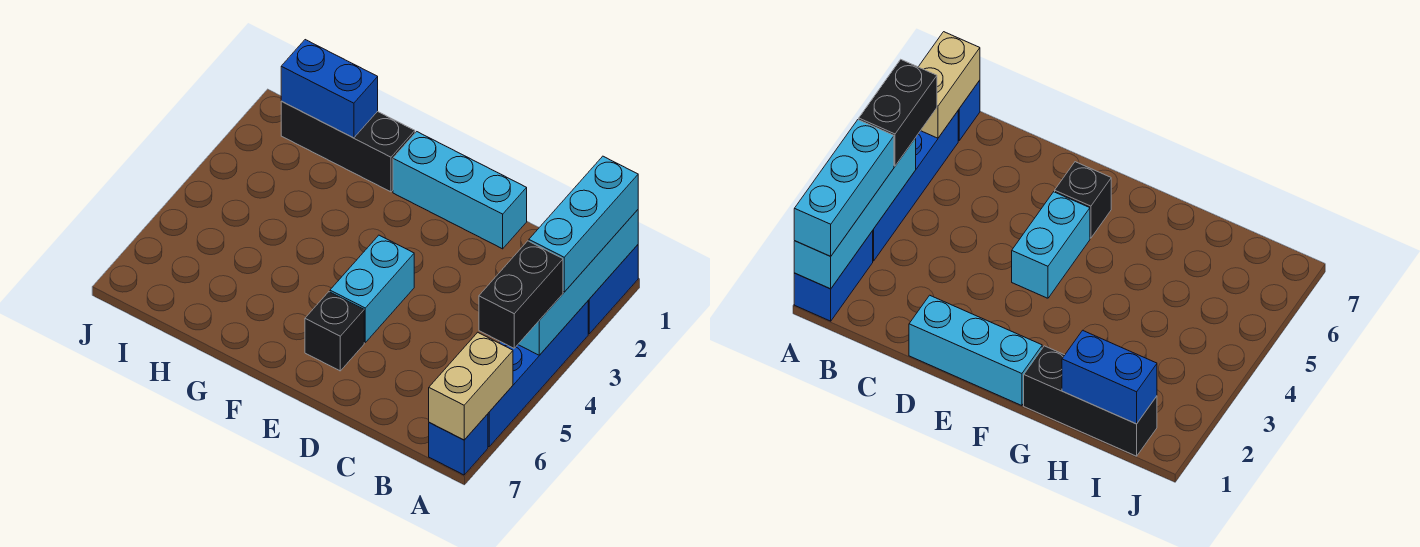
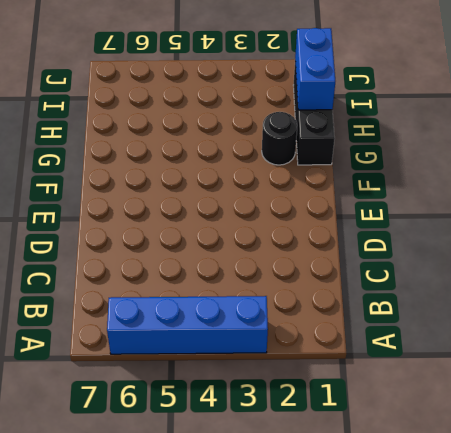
black round brick G2 level 1 -> none
none -> blue brick A1:A2 level 1
none -> blue brick A7 level 1
none -> cyan brick D1:F1 level 1

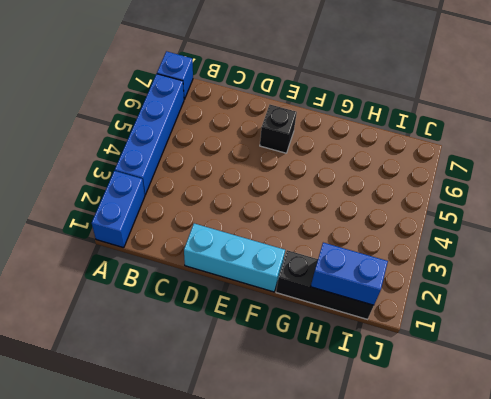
none -> cyan brick E4:E5 level 1
none -> cyan brick A1:A4 level 2
none -> tan brick A6:A7 level 2

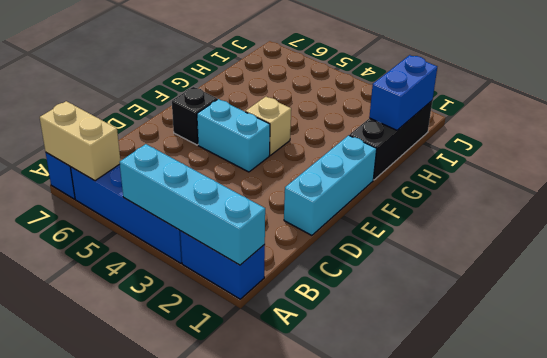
tan brick F4 level 1 -> none
none -> cyan brick A1:A3 level 3
none -> black brick A4:A5 level 3

